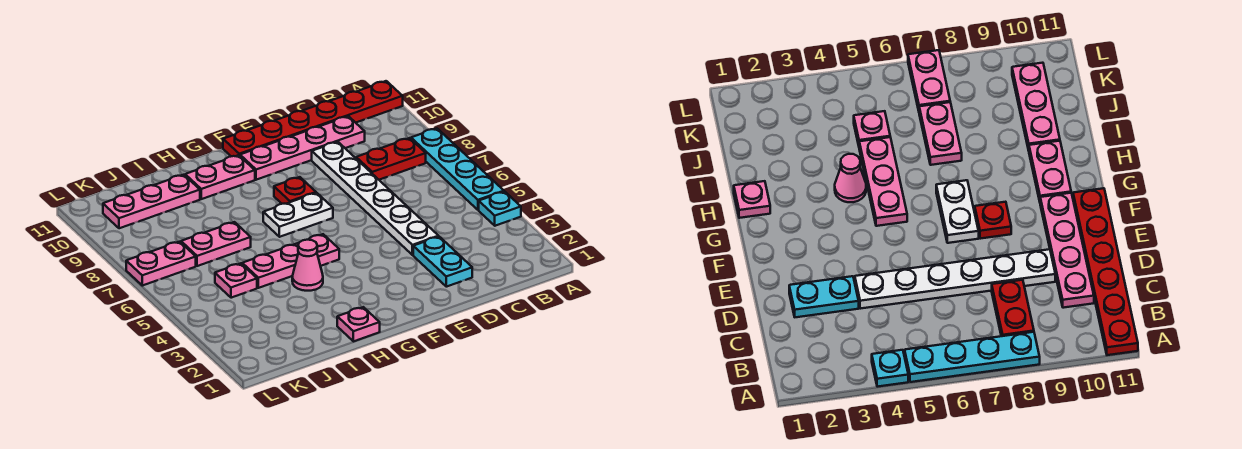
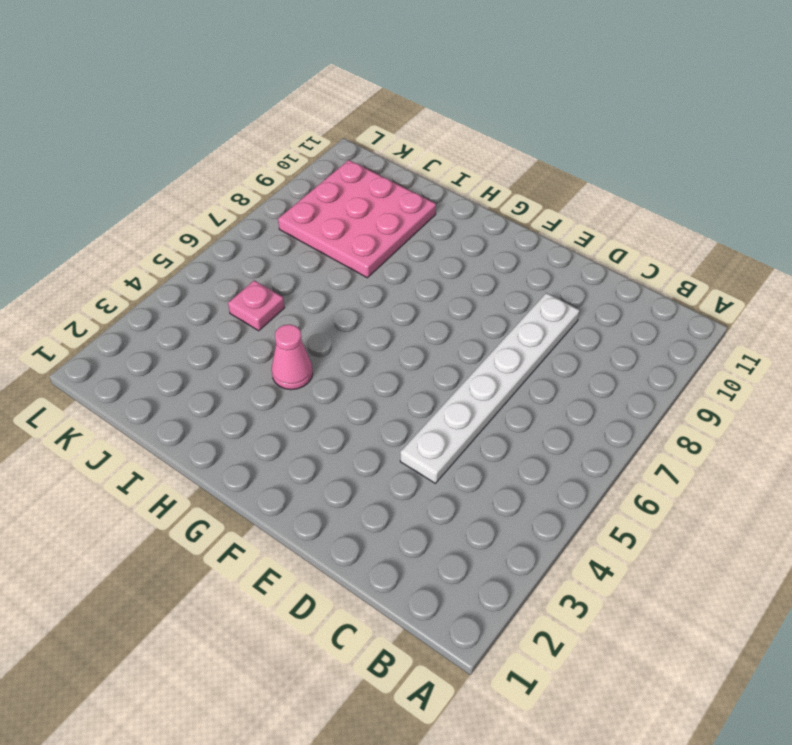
pink plate I8:K10 level 1 -> pink plate I10:K10 level 1
none -> cyan plate A4 level 1
none -> cyan plate A5:A8 level 1
none -> red plate A11:F11 level 1

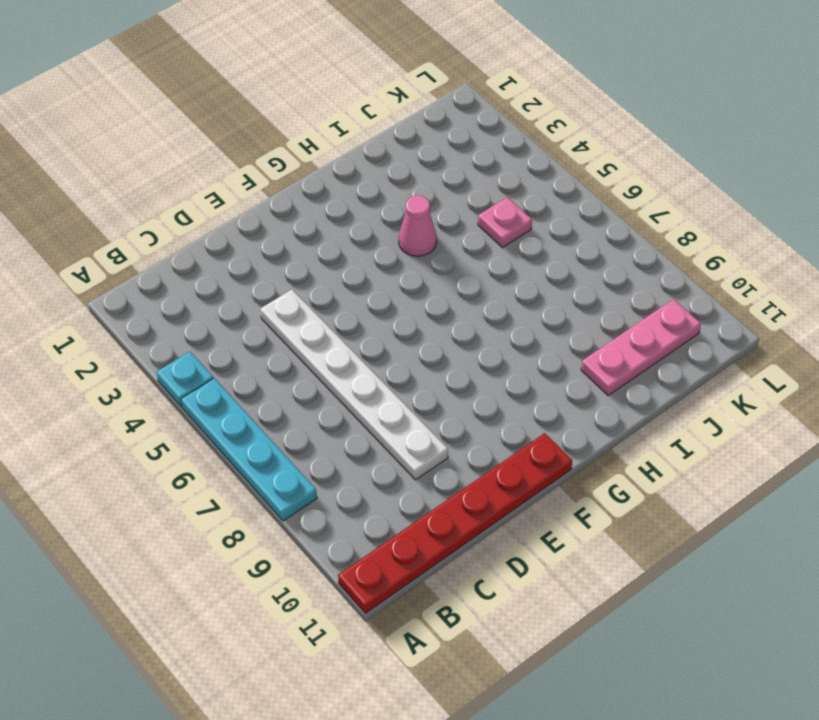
none -> red plate B8:C8 level 1
none -> pink plate C10:F10 level 1
none -> cyan plate D2:D3 level 1

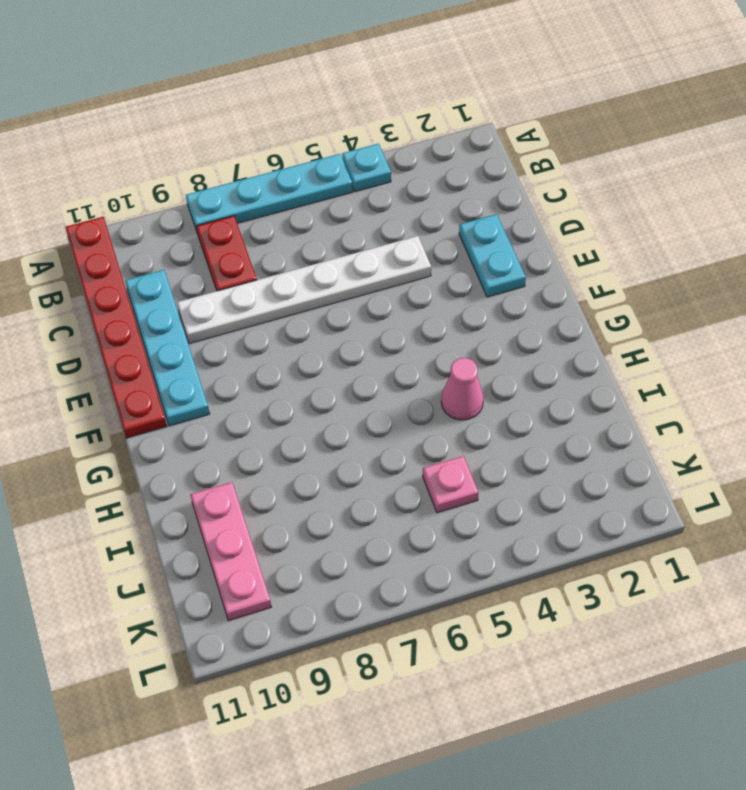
cyan plate C10:F10 level 1 -> pink plate C10:F10 level 1
cyan plate D2:E2 level 1 -> cyan plate D2:D3 level 1
none -> white plate F7:G7 level 1
none -> red plate F8 level 1
none -> pink plate G5:I5 level 1

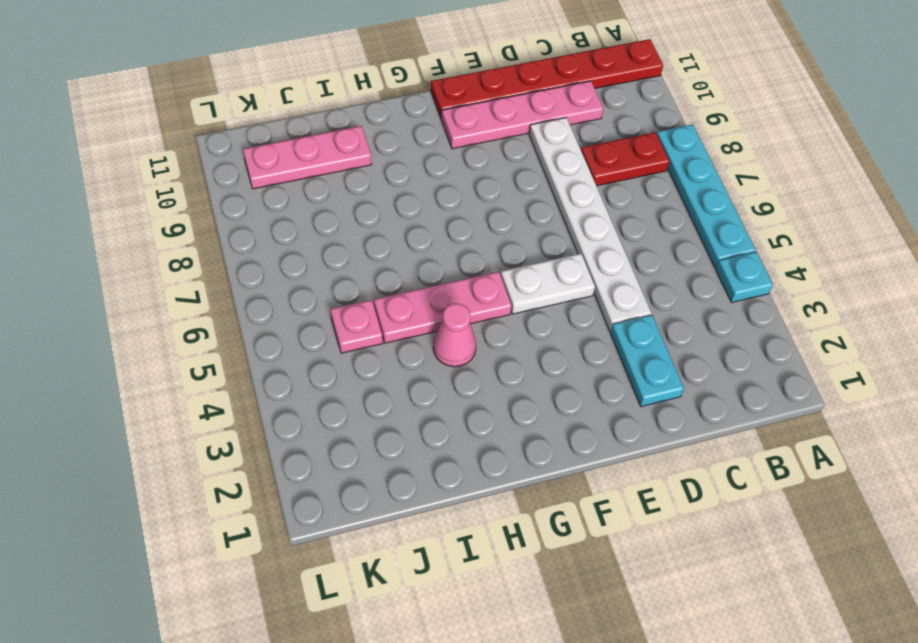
white plate E5:F5 level 1 -> white plate F7:G7 level 1
none -> red plate F8 level 1
none -> pink plate G10:H10 level 1
none -> pink plate H1 level 1

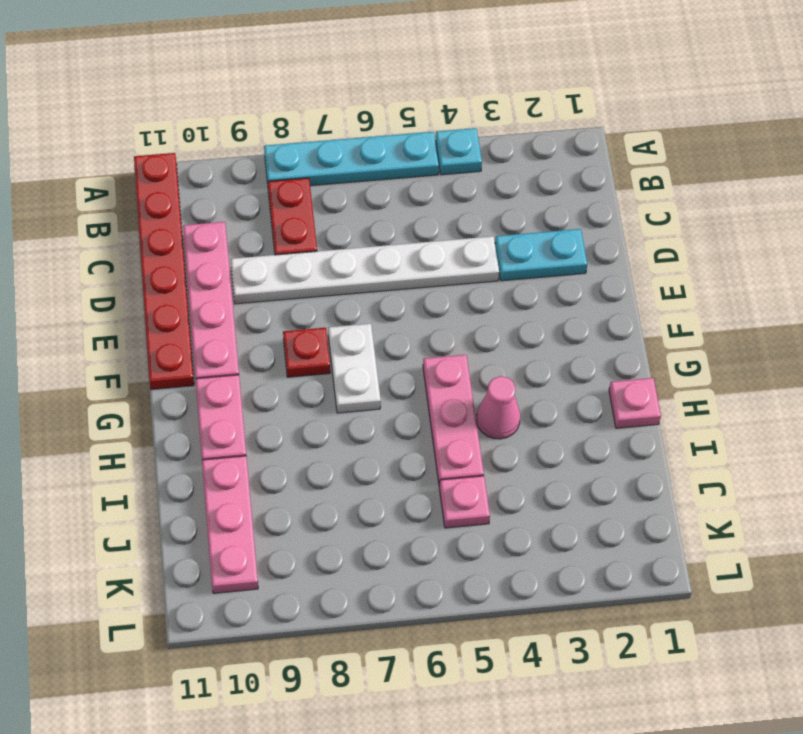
none -> pink plate I7:J7 level 1
none -> pink plate K7:L7 level 1

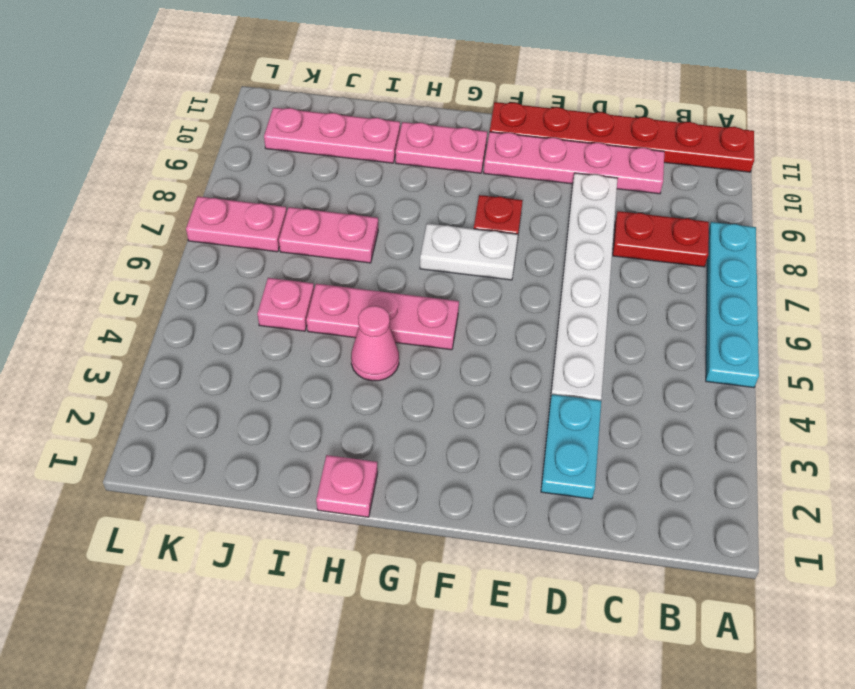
none -> cyan plate A4 level 1

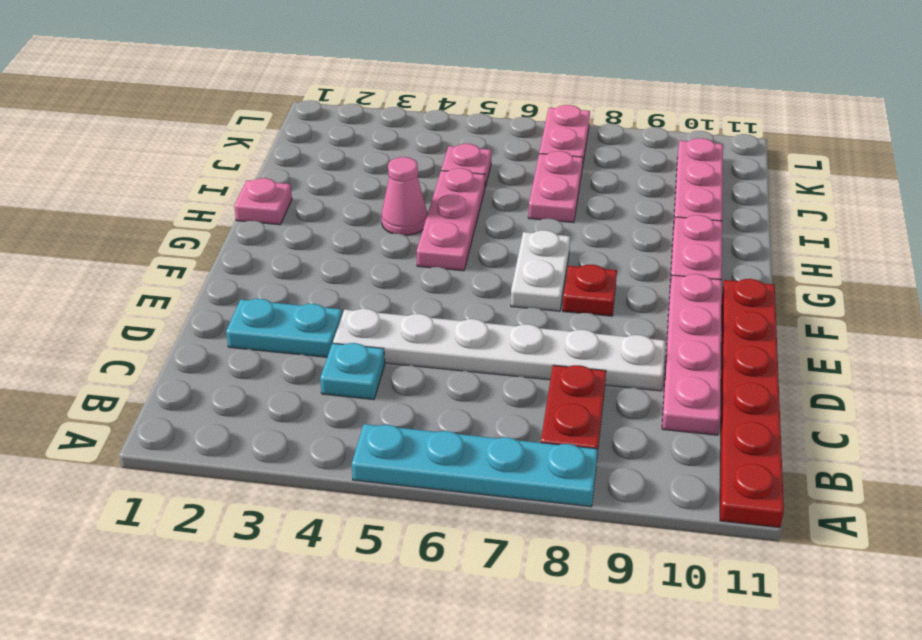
cyan plate C4 level 1 -> cyan plate A4 level 1

